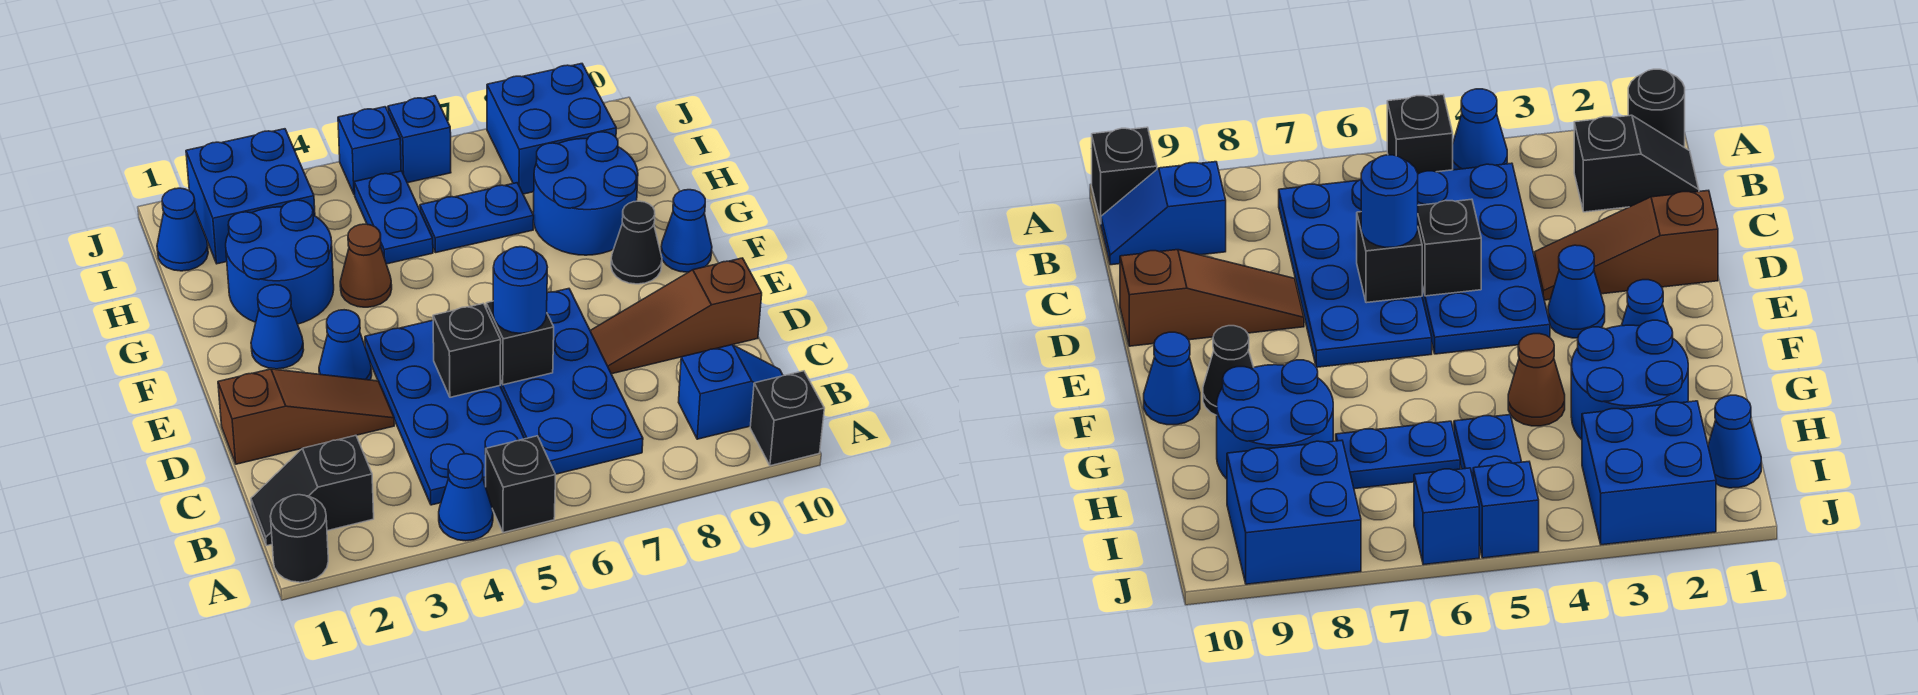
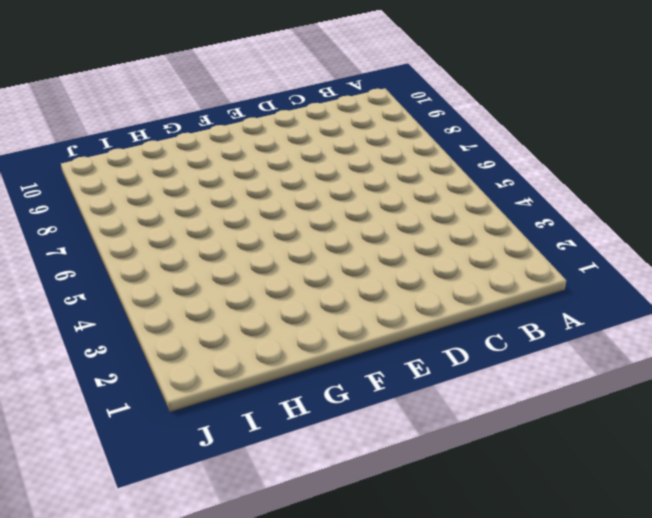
none -> black round brick A1 level 1
none -> blue cone A4 level 1
none -> black brick A5 level 1

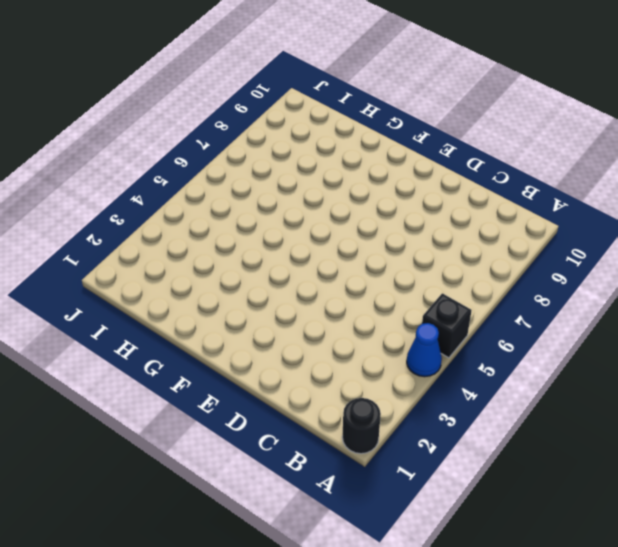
none -> black brick A10 level 1
none -> black slope B1:B2 level 1 top 2
none -> blue plate B4:E5 level 1

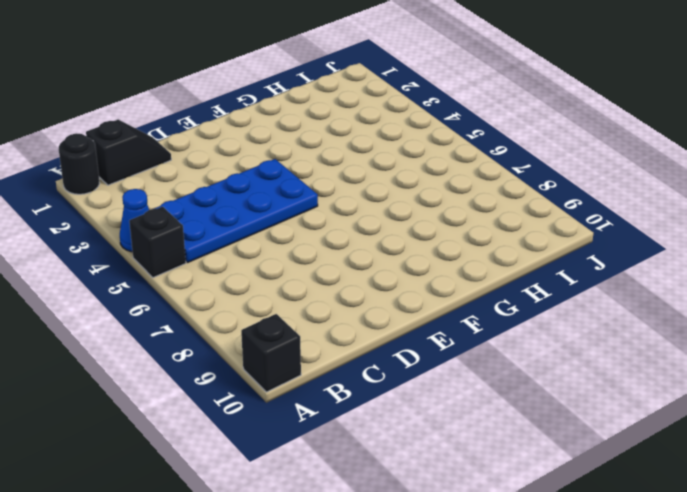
black slope B1:C1 level 1 top B -> black slope B1:B2 level 1 top 2
none -> blue plate B6:E7 level 1
none -> blue slope B9:B10 level 1 top 9
none -> brown slope D1:D3 level 1 top 1

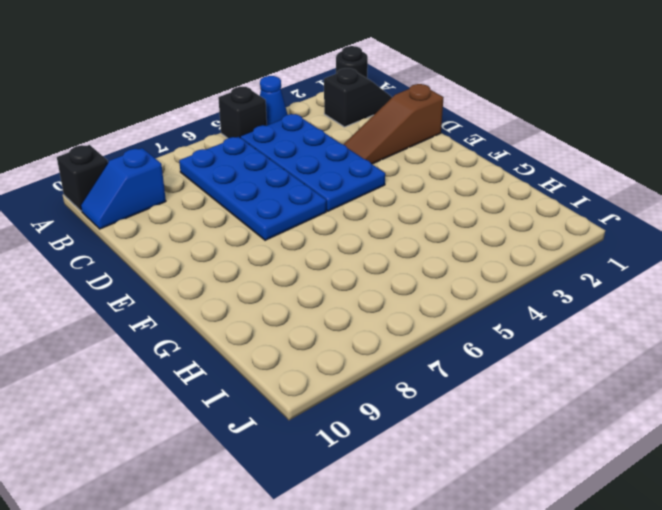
none -> brown slope D8:D10 level 1 top 10
none -> blue cone E3 level 1
none -> blue cone F2 level 1

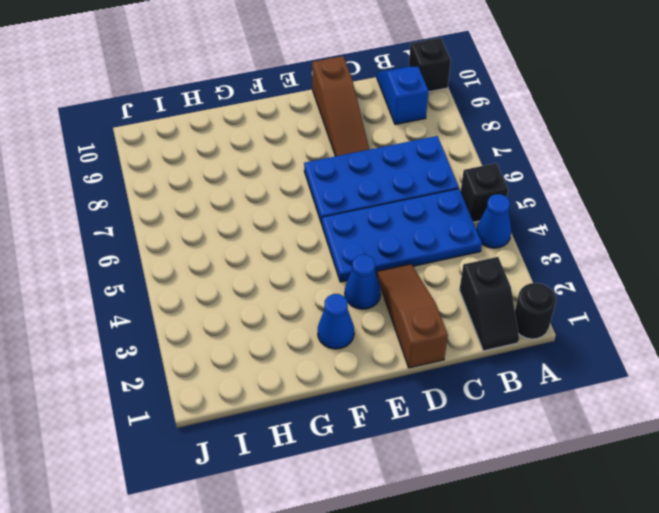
none -> black cone F9 level 1
none -> blue cone F10 level 1
none -> blue round brick G2:H3 level 1

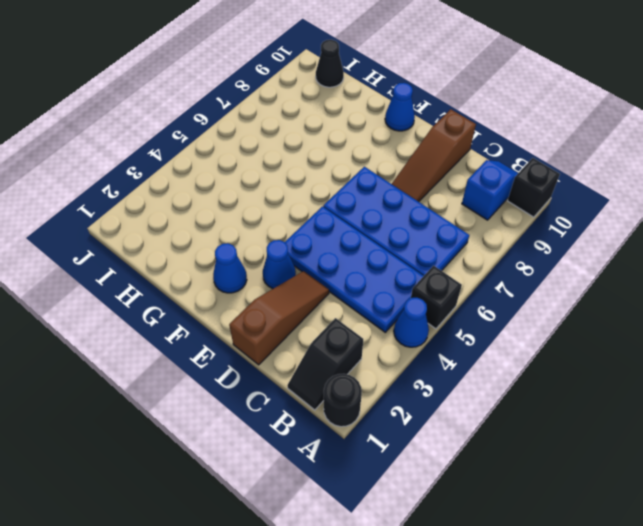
black cone I10 level 1 -> black cone F9 level 1
none -> blue round brick G2:H3 level 1
none -> brown cone G4 level 1
none -> blue round brick G8:H9 level 1

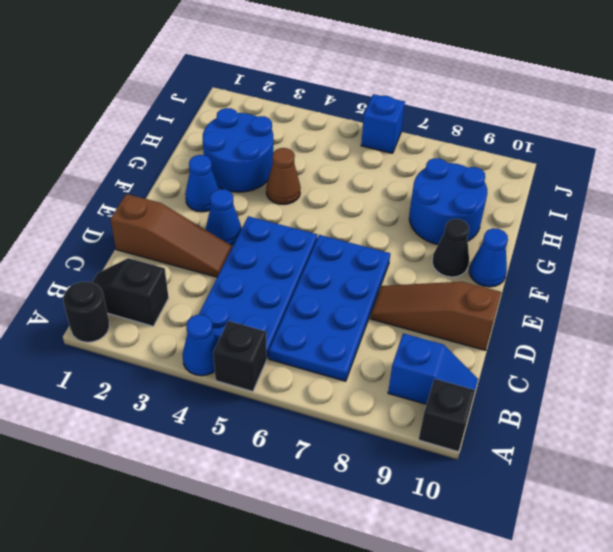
none -> blue plate H5:I5 level 1
none -> blue plate H6:H7 level 1
none -> blue cone I1 level 1

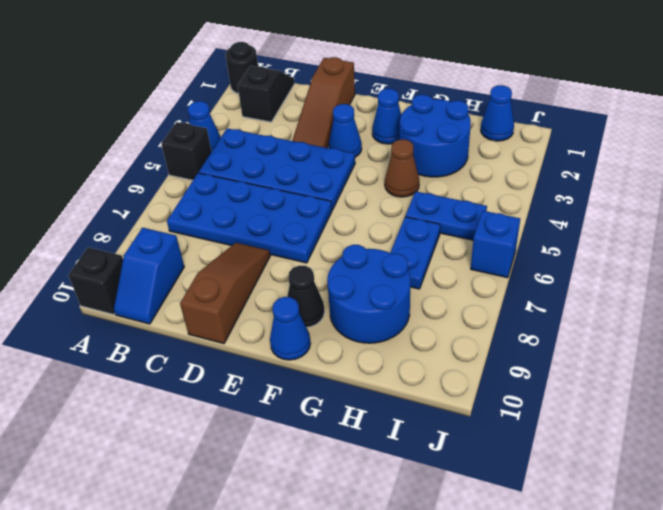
none -> blue brick I2:J3 level 1
none -> blue brick I8:J9 level 1
none -> blue brick J5 level 1

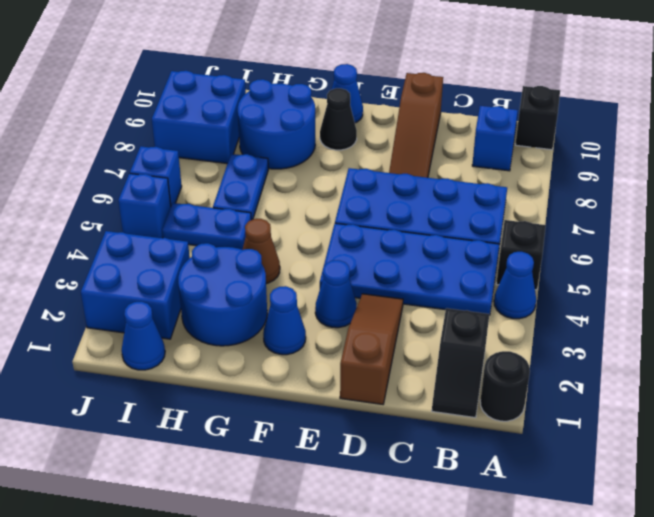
none -> black brick D5 level 2
none -> black brick D6 level 2
none -> blue round brick D6 level 3

